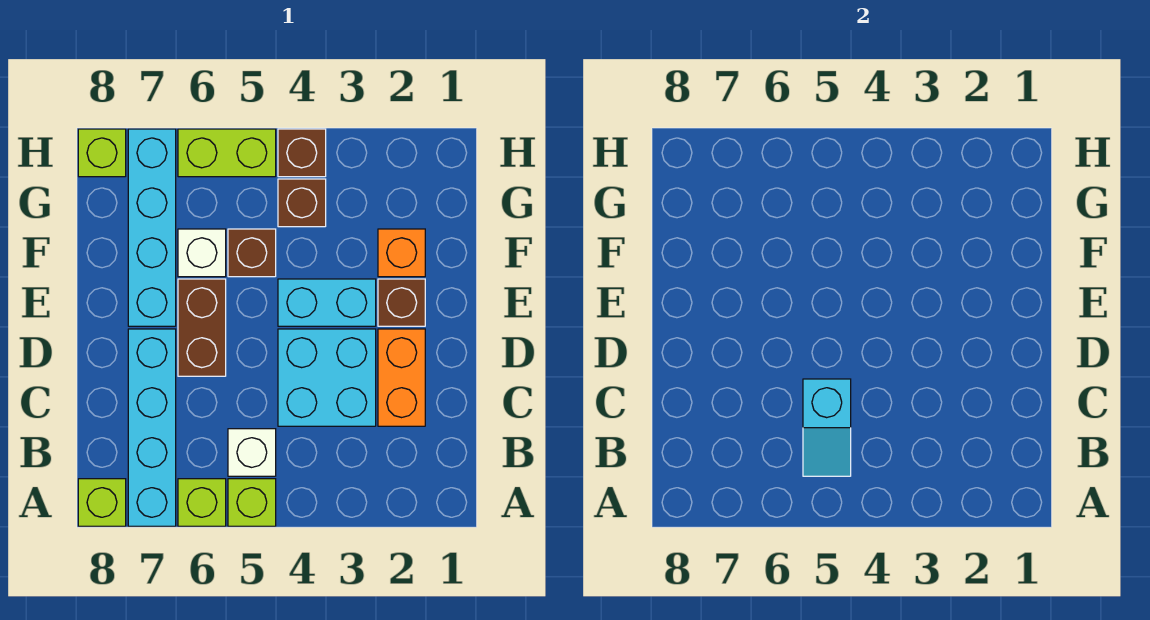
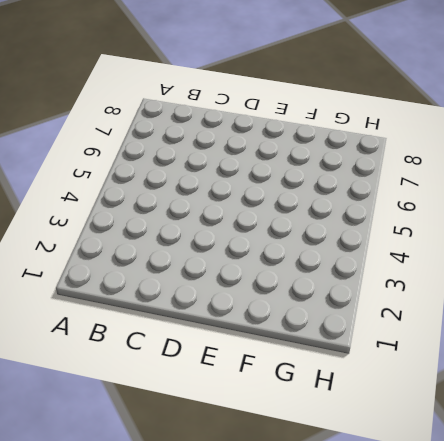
none -> lime brick A5 level 1
none -> lime brick A6 level 1
none -> cyan brick A7:D7 level 1

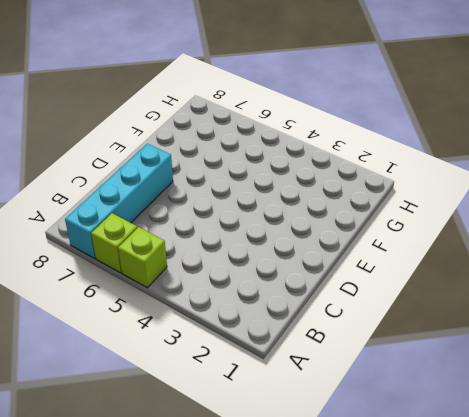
none -> lime brick A8 level 1
none -> white brick B5 level 1
none -> orange brick C2:D2 level 1

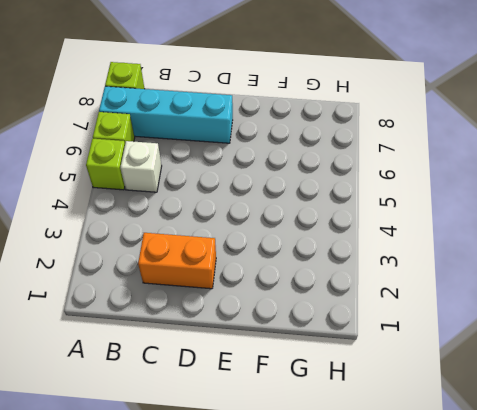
none -> cyan brick C3:D4 level 1
none -> brown brick D6:E6 level 1
none -> brown brick E2 level 1

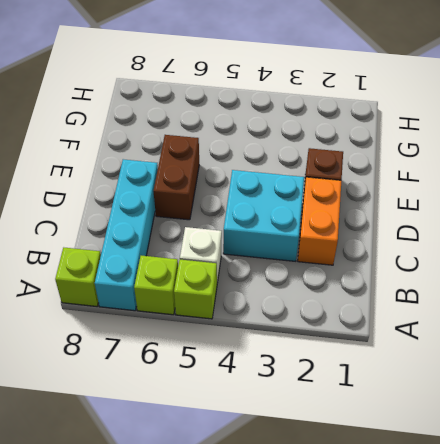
none -> cyan brick E3:E4 level 1
none -> cyan brick E7:H7 level 1
none -> orange brick F2 level 1

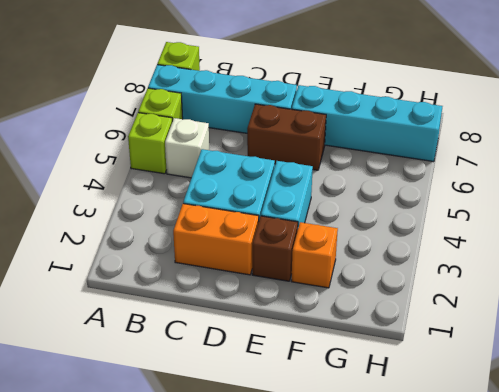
none -> brown brick F5 level 1
none -> white brick F6 level 1
none -> brown brick G4 level 1

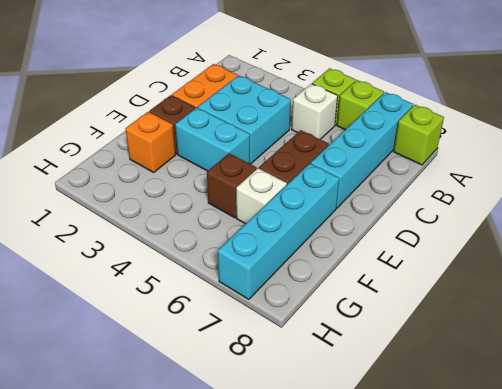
none -> brown brick G4 level 1
none -> brown brick H4 level 1
none -> lime brick H5:H6 level 1

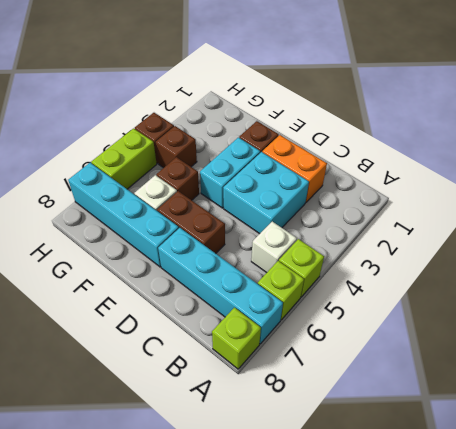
none -> orange brick F2 level 1
none -> lime brick H8 level 1
none -> cyan slope B5:C5 level 2 top C

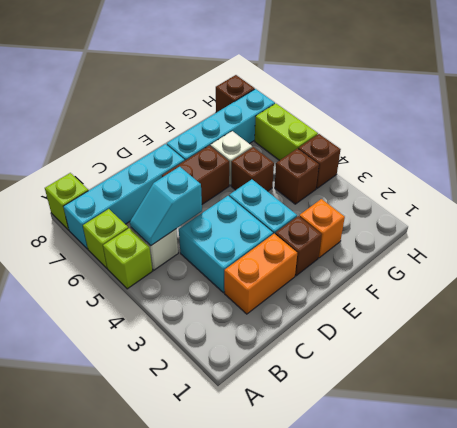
brown brick H8 level 1 -> lime brick H8 level 1

